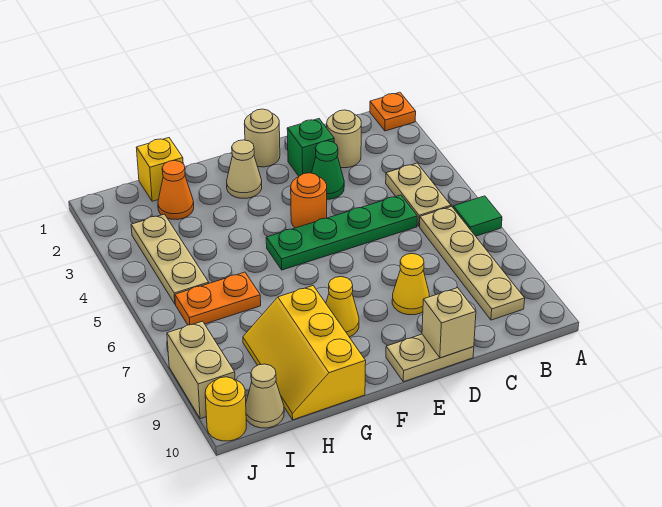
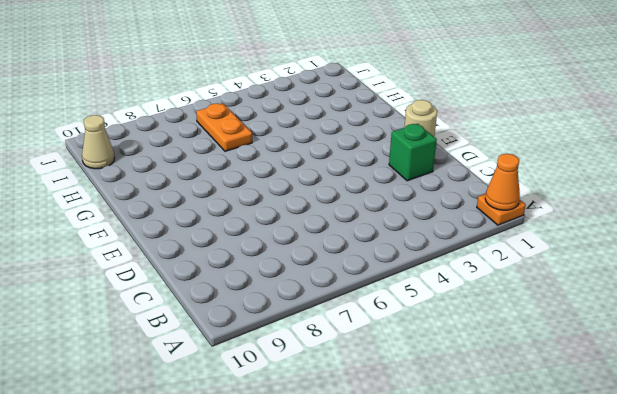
orange cone A1 level 2 -> orange cone H2 level 1
none -> green tile A6 level 1
none -> tan plate B4:B5 level 1
none -> tan plate B6:B9 level 1

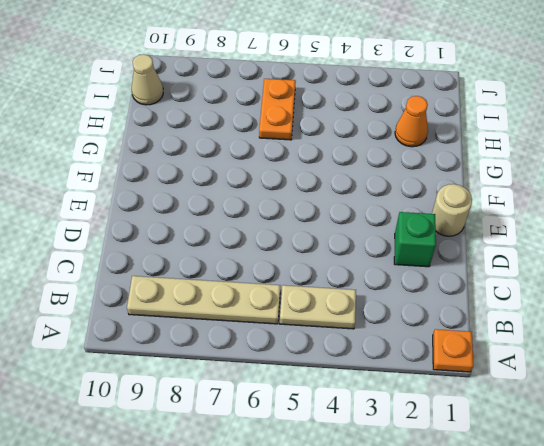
none -> green tile A6 level 1
none -> tan round brick C2 level 1
none -> green plate C5:F5 level 1

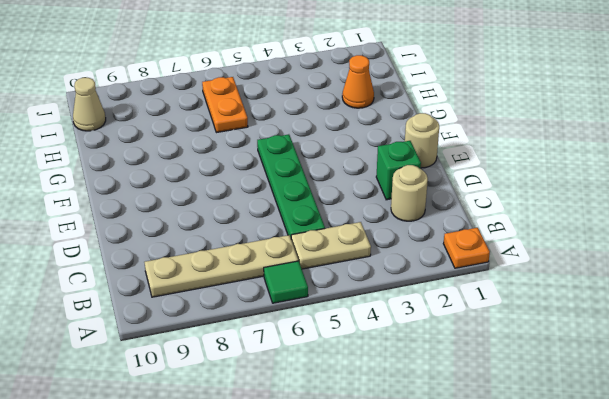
none -> green cone D3 level 1
none -> yellow cone D8 level 1
none -> tan plate D10:E10 level 1

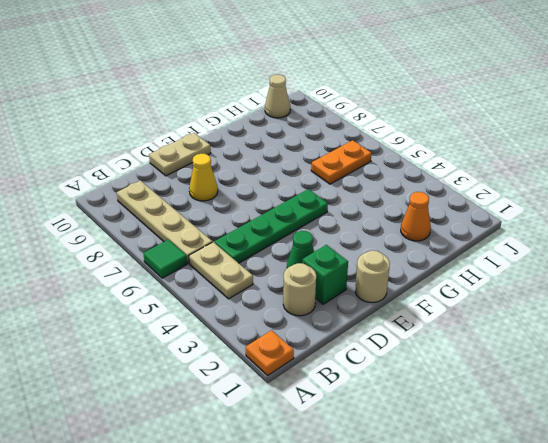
none -> orange round brick E4 level 1
none -> tan cone F2 level 1
none -> yellow cone F8 level 1

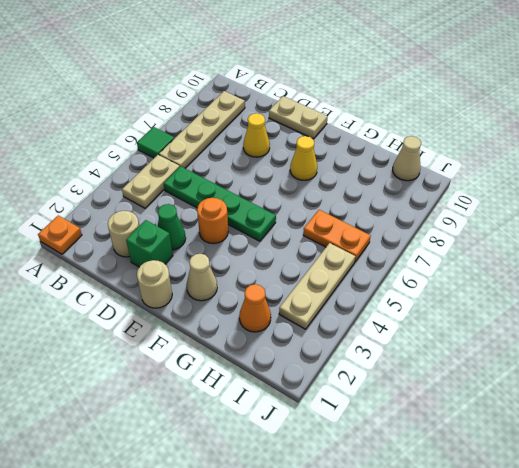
none -> yellow slope G8:H10 level 1 top G
none -> yellow brick H1 level 1
none -> tan brick J8:J9 level 1

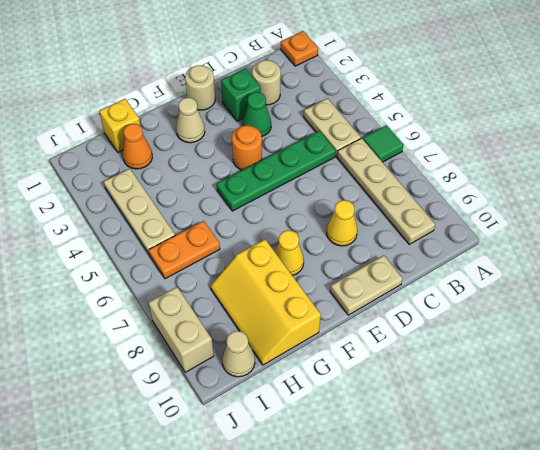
none -> yellow round brick J10 level 1
none -> tan brick D10 level 2

